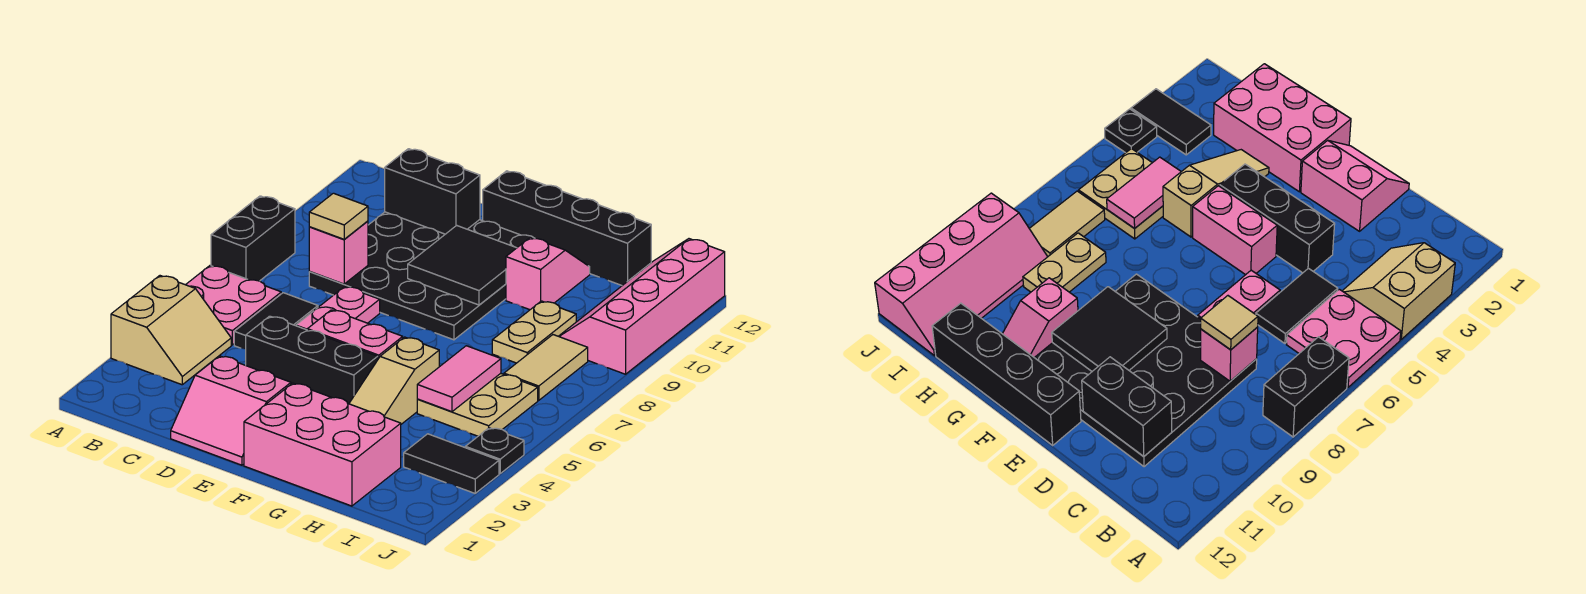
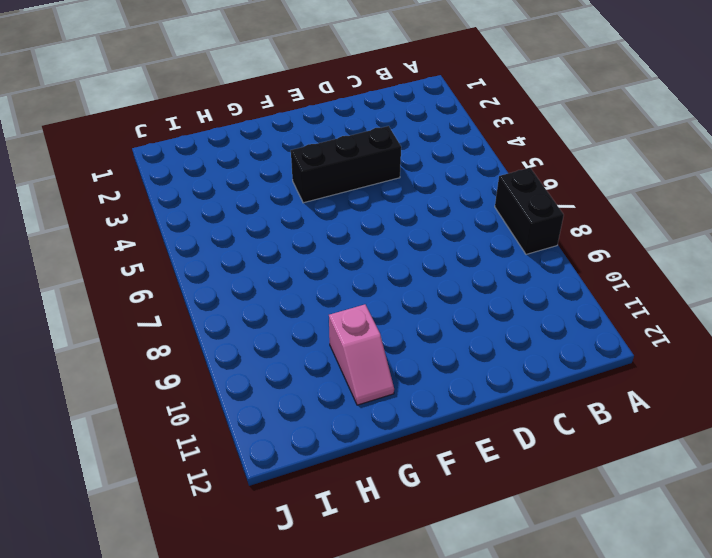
none -> tan slope A3:B4 level 1 top A
none -> pink plate A5:B6 level 1
none -> black tile C5:C6 level 1

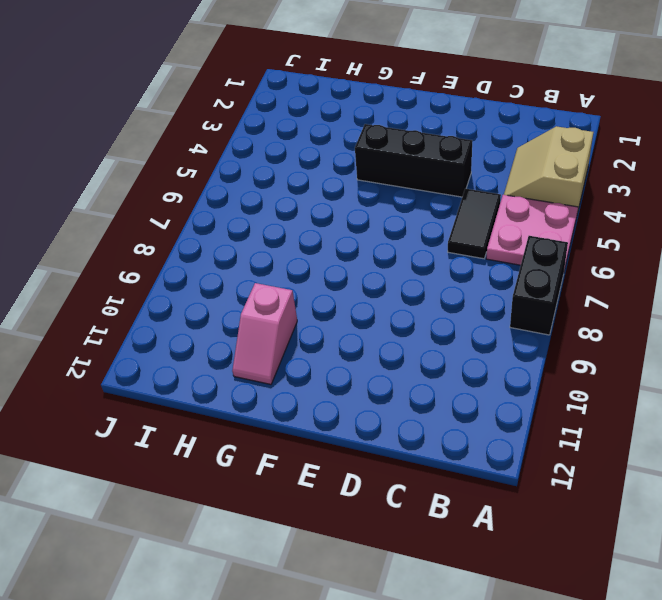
none -> black plate C8:F11 level 1
none -> pink slope D1:E2 level 1 top 2
none -> pink plate D6:D7 level 1

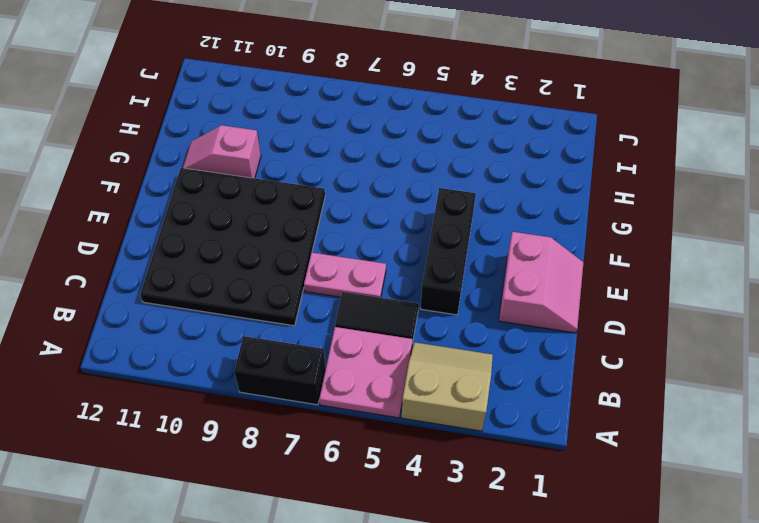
none -> pink brick E5:F5 level 1
none -> black brick E12:H12 level 1
none -> pink brick F1:H2 level 1

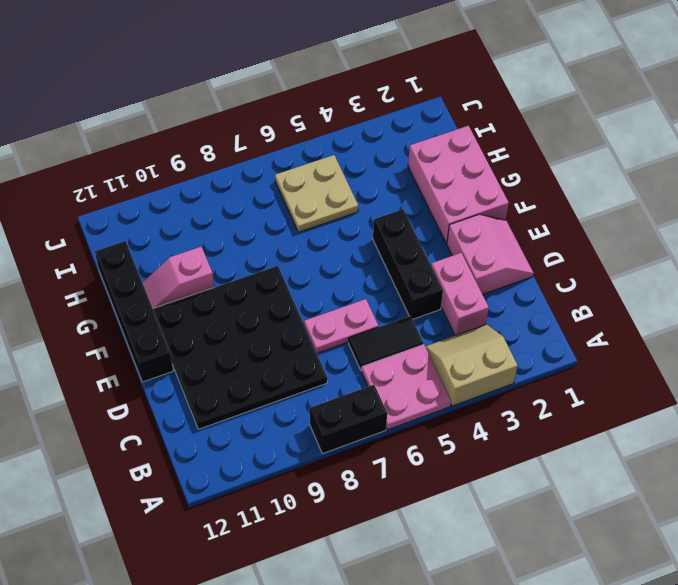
pink brick C3:D3 level 1 -> pink brick E5:F5 level 1
none -> tan slope G3:G5 level 1 top 5
none -> tan plate H8:H9 level 1
none -> black tile I3:J3 level 1

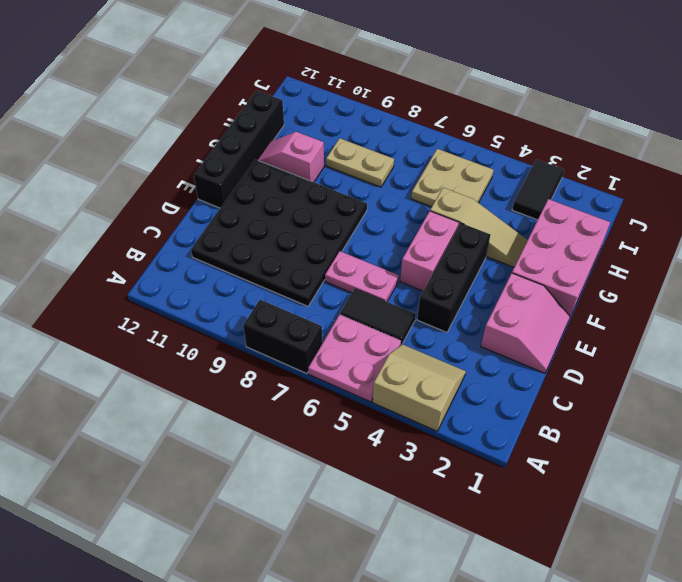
none -> tan tile I7:I8 level 1
none -> pink slope I9:J12 level 1 top J
none -> black plate J4 level 1

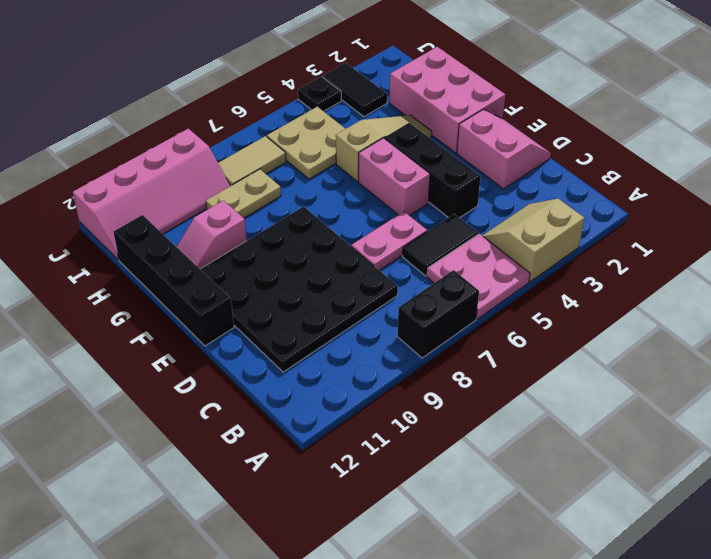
none -> pink brick C8 level 2
none -> black brick C11:D11 level 2
none -> black tile E9:F10 level 2

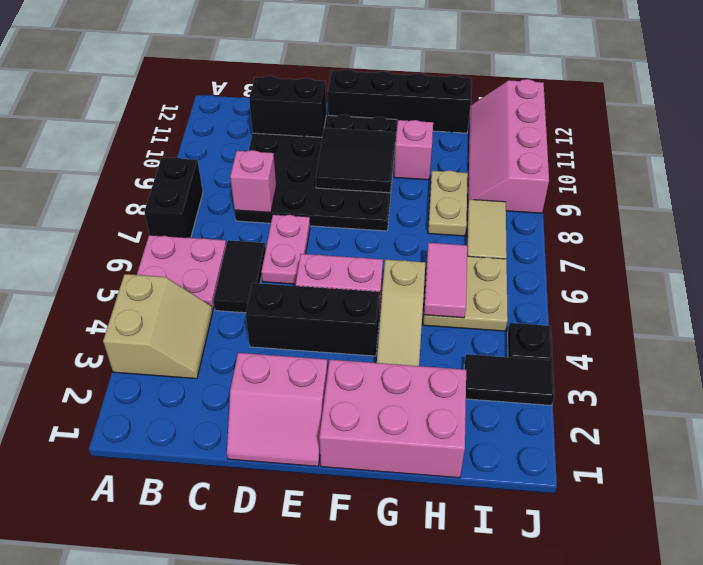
none -> tan tile C8 level 3

